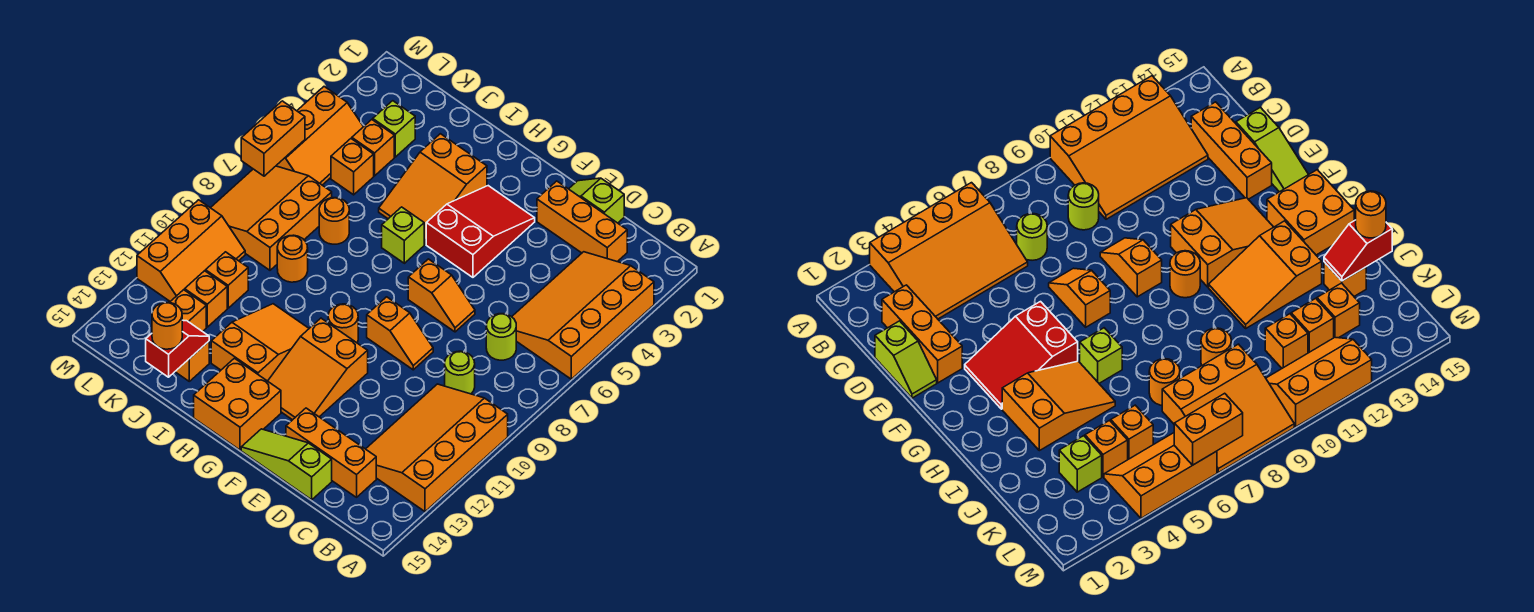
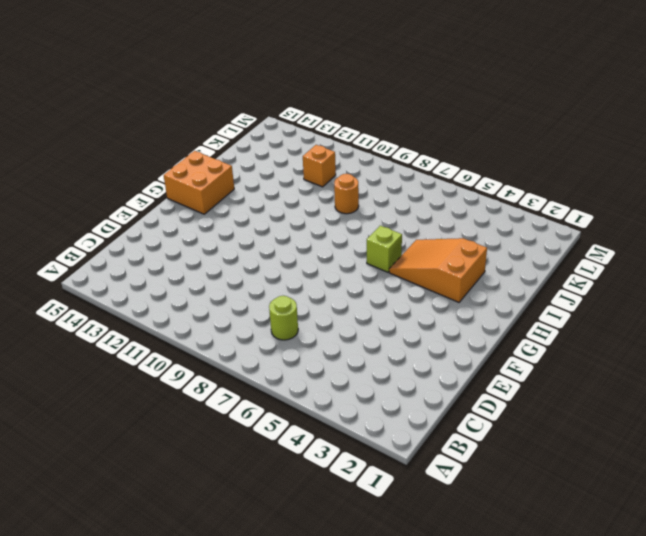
none -> orange slope A3:C6 level 1 top A
none -> orange slope A10:C13 level 1 top A
none -> orange brick C2:E2 level 1
none -> lime round brick C9 level 1

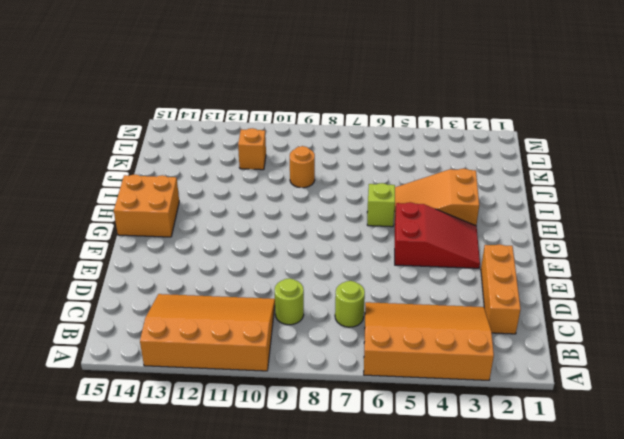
none -> orange brick C14:E14 level 1
none -> lime slope D1:E1 level 1 top D
none -> lime slope D15:F15 level 1 top D
none -> orange slope E7:F7 level 1 top F

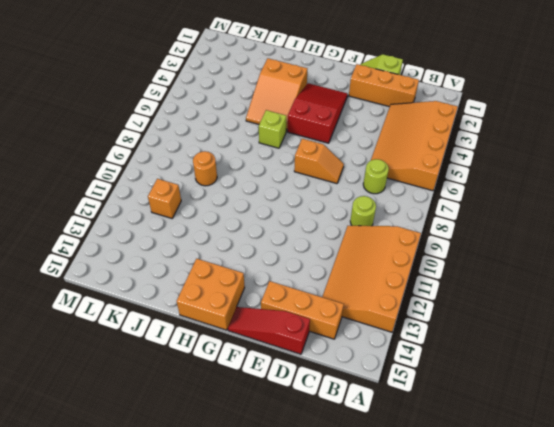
red slope D15:F15 level 1 top D -> lime slope D15:F15 level 1 top D
none -> orange slope E9:F9 level 1 top F
none -> orange slope F11:G13 level 1 top 11
none -> orange round brick G10 level 1
none -> orange slope H11:I13 level 1 top 13

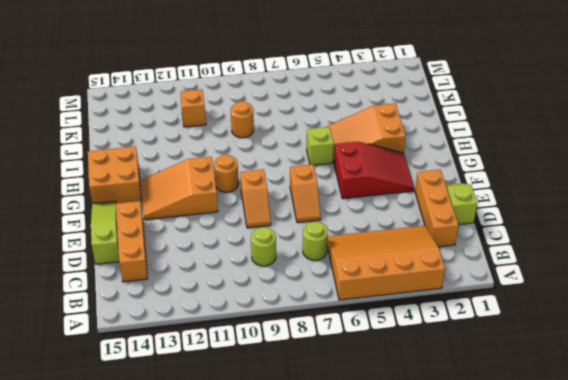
none -> orange slope A10:C13 level 1 top A
none -> orange slope H11:I13 level 1 top 13
none -> orange round brick J7 level 1
none -> orange brick J14 level 1

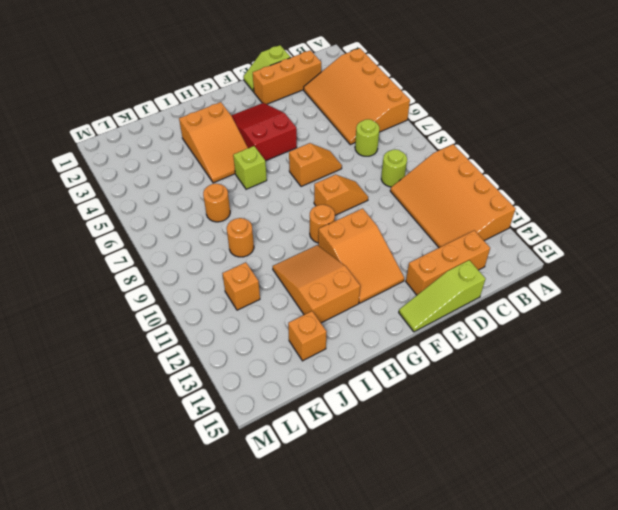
none -> orange brick G14:H15 level 1
none -> lime brick K3 level 1
none -> orange brick K4 level 1
none -> orange brick K5 level 1

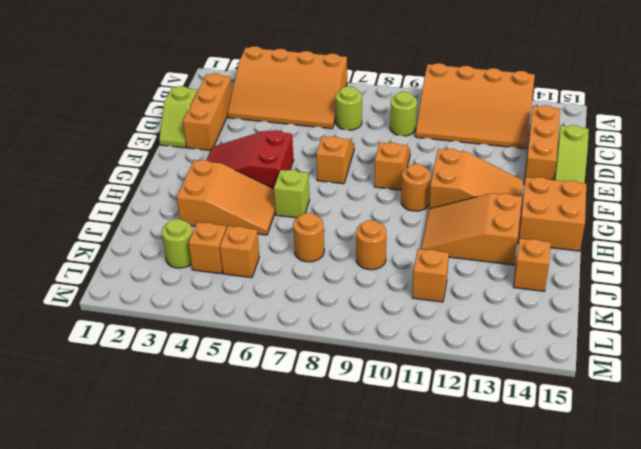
lime round brick K3 level 1 -> lime brick K3 level 1
none -> orange slope K7:M9 level 1 top K
none -> orange brick K12 level 1
none -> orange brick K13 level 1
none -> orange slope L4:M6 level 1 top M

